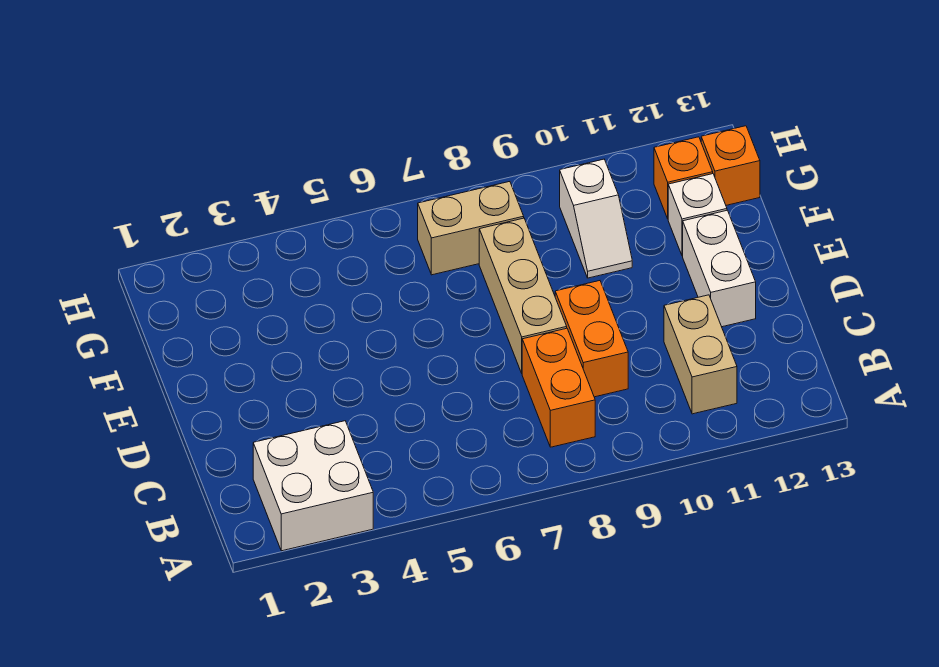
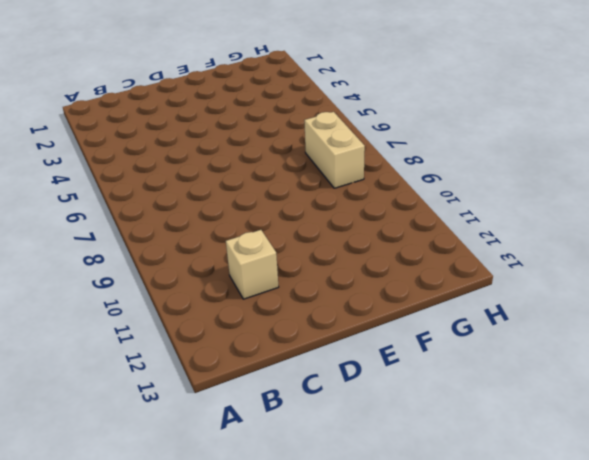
tan brick C11 level 1 -> tan brick B11:C11 level 1
none -> white brick A2:B3 level 1
none -> orange brick B8:C8 level 1

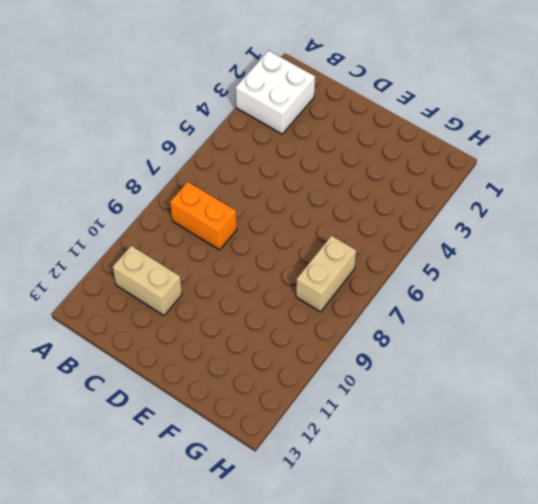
none -> orange brick C9:D9 level 1
none -> tan brick D8:F8 level 1

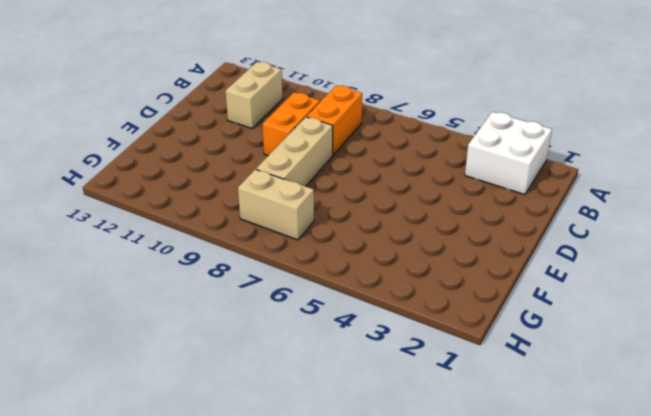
none -> white brick D12:E12 level 1
none -> white slope F10:G10 level 1 top G

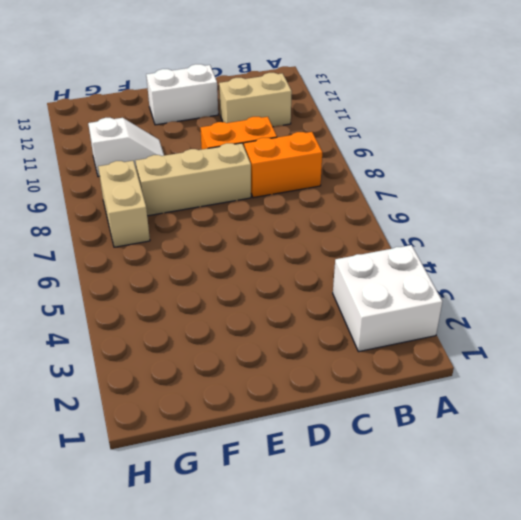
none -> white brick F12 level 1
none -> orange brick G12 level 1

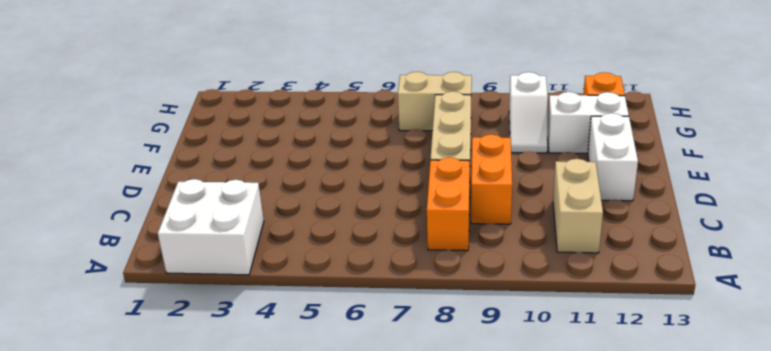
white brick F11:F12 level 1 -> white brick F12 level 1
none -> orange brick G13 level 1

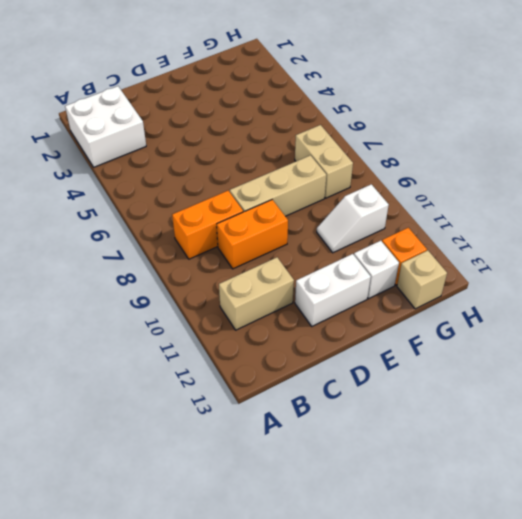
tan brick G13 level 1 -> orange brick G13 level 1

